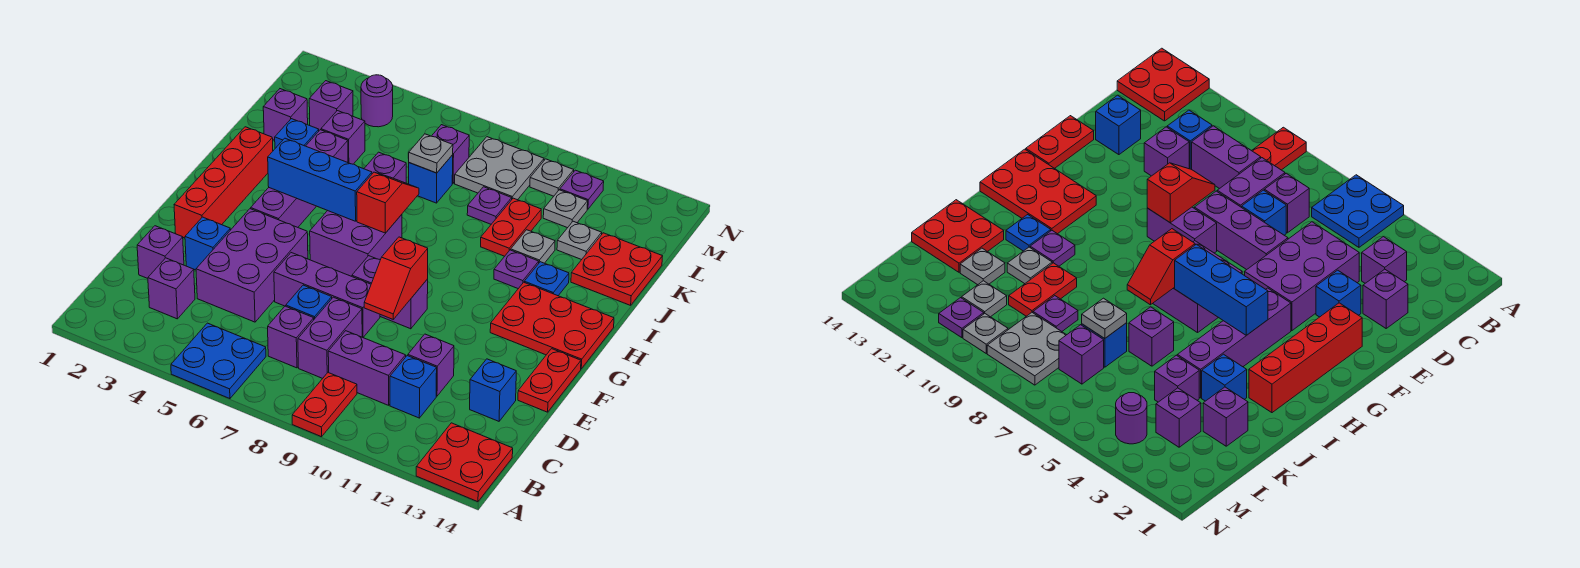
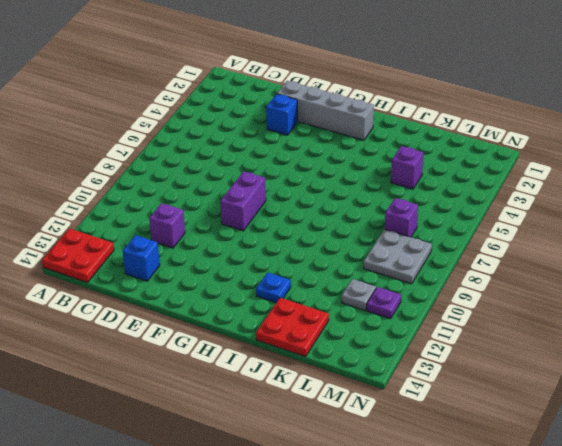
grey brick E2:H2 level 1 -> red brick F2:I2 level 1
none -> blue plate A5:B6 level 1
none -> red plate A9:B9 level 1
none -> purple brick C3 level 1
none -> purple brick C7 level 1

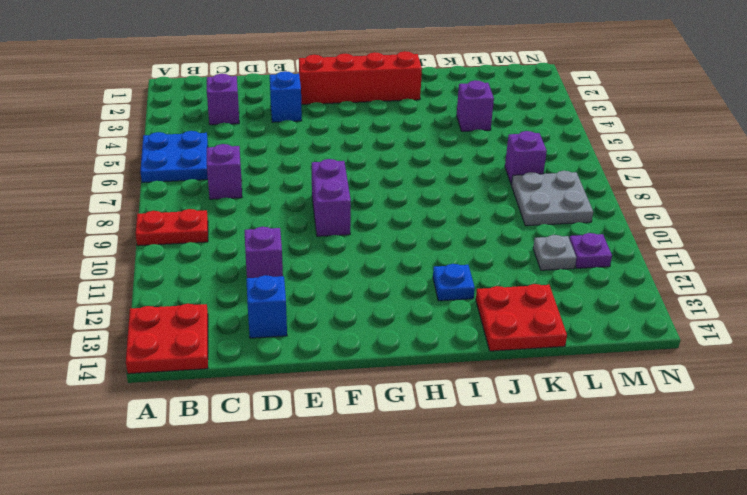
none -> purple brick C8:D8 level 1
none -> purple brick C9:C10 level 1
none -> blue brick C11 level 1
none -> purple brick D2 level 1

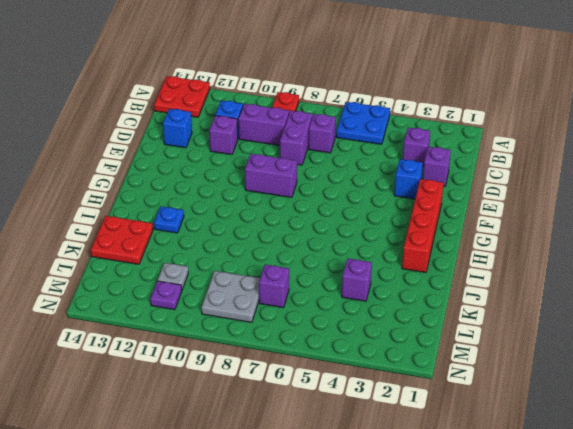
none -> purple brick D4:F5 level 1
none -> blue brick D7 level 1
none -> purple brick E6:E8 level 1
none -> red plate E14:F14 level 1

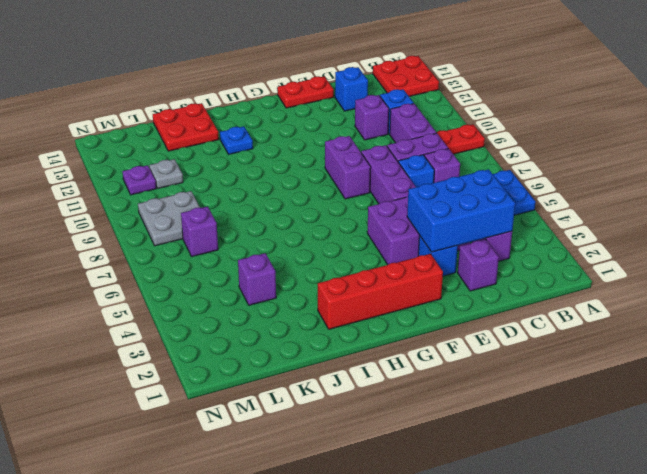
blue brick C3:E4 level 2 -> none
none -> purple brick G4:J4 level 1
none -> purple brick G6:H7 level 1
none -> red plate G12:H14 level 1
none -> purple plate I11 level 1

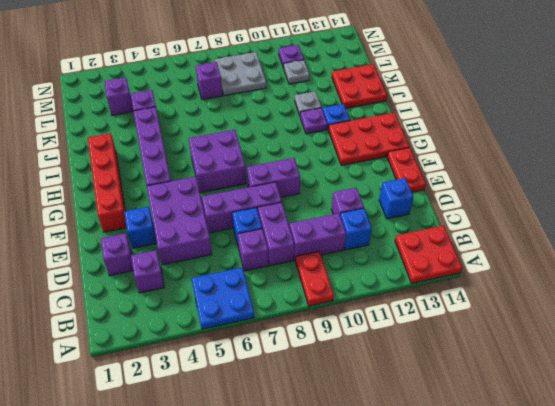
none -> blue brick J3 level 1
none -> purple brick J6 level 1
none -> red plate J10:K10 level 1
none -> purple brick K2 level 1

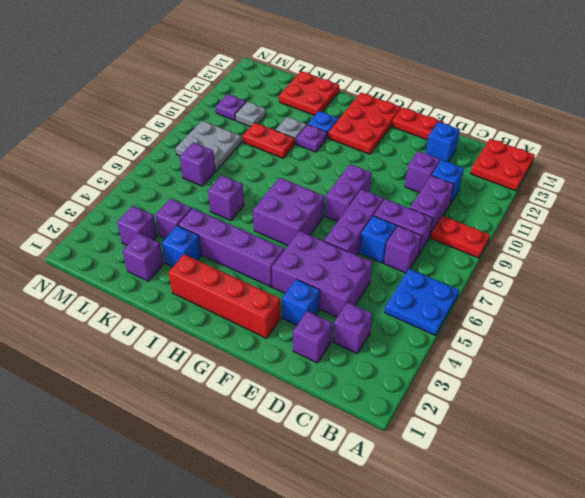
none -> blue brick K7 level 1
none -> purple plate K9 level 1
none -> grey plate K12 level 1
none -> purple round brick M4 level 1

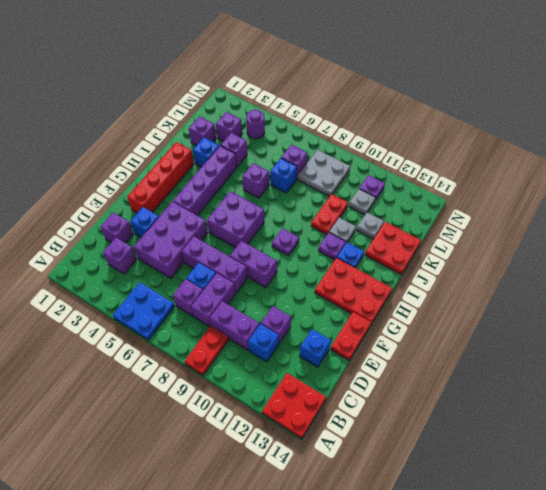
purple plate H9 level 1 -> purple plate K9 level 1
none -> grey plate M10 level 1
none -> red slope E9:F9 level 2 top F
none -> blue brick H4:H6 level 2
none -> red slope H7:I7 level 2 top H

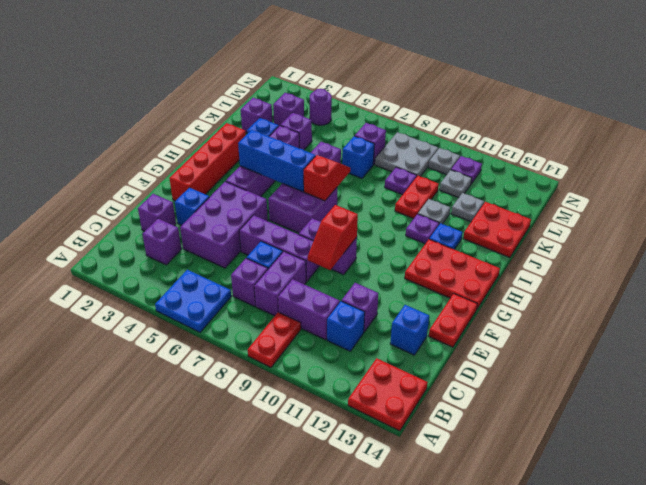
none -> grey plate K7 level 2

